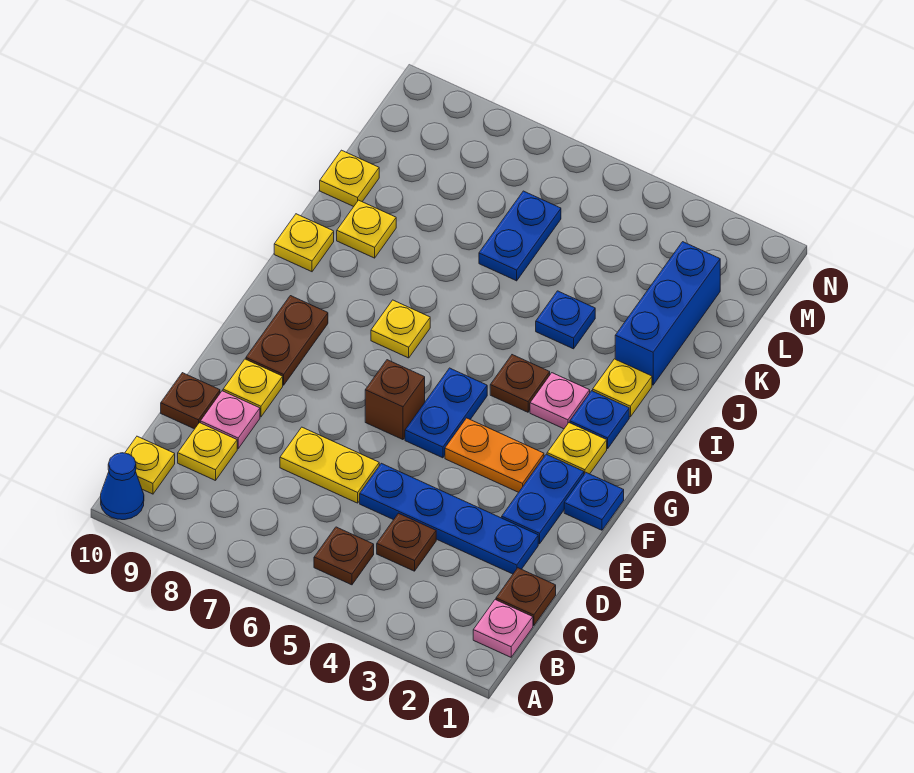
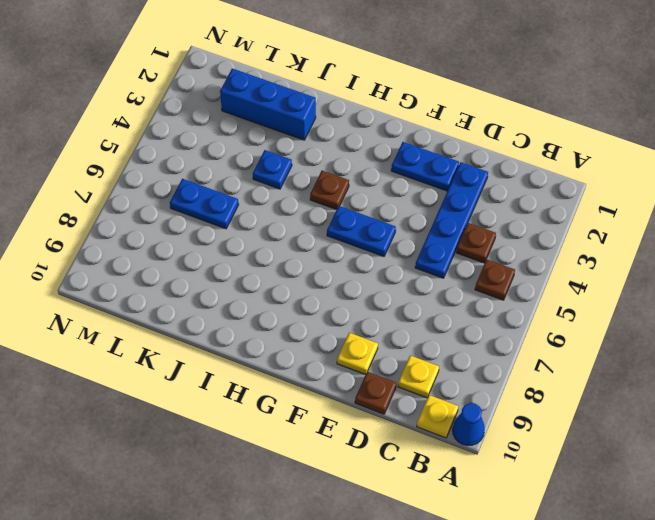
none -> pink plate B1 level 1
none -> brown plate C1 level 1
none -> yellow plate D6:D7 level 1
none -> pink plate D9 level 1

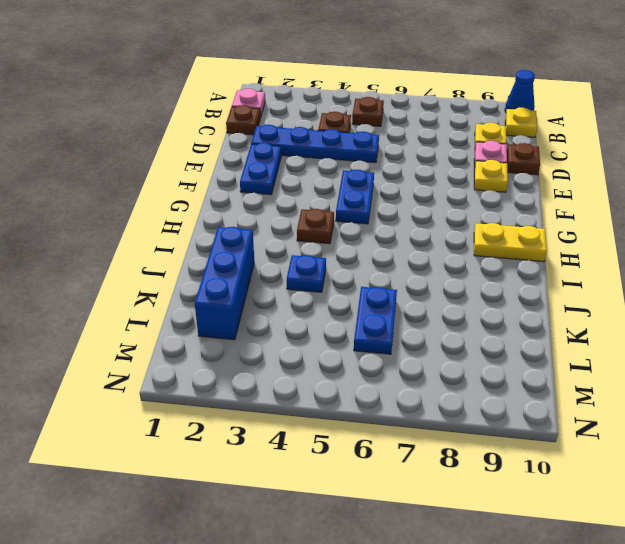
yellow plate H9:H10 level 1 -> yellow plate D6:D7 level 1
none -> blue plate F1 level 1
none -> orange plate F3:F4 level 1
none -> brown brick F6 level 1
none -> brown plate F9:G9 level 1

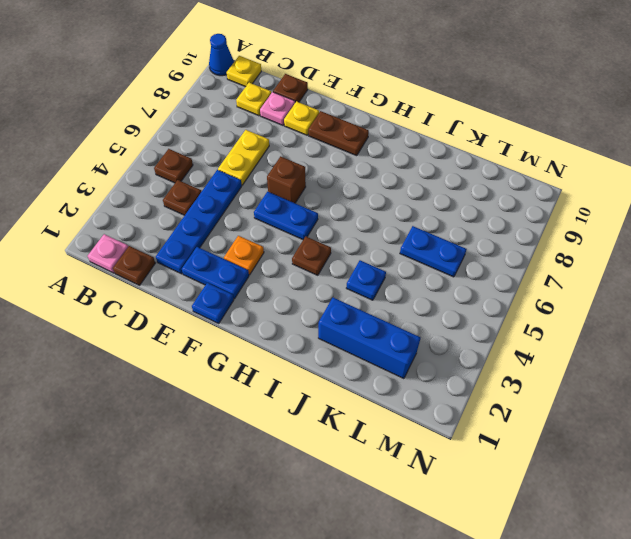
orange plate F3 level 1 -> orange plate F3:F4 level 1
none -> yellow plate G2 level 1
none -> blue plate H2 level 1
none -> pink plate H3 level 1
none -> yellow plate H7 level 1

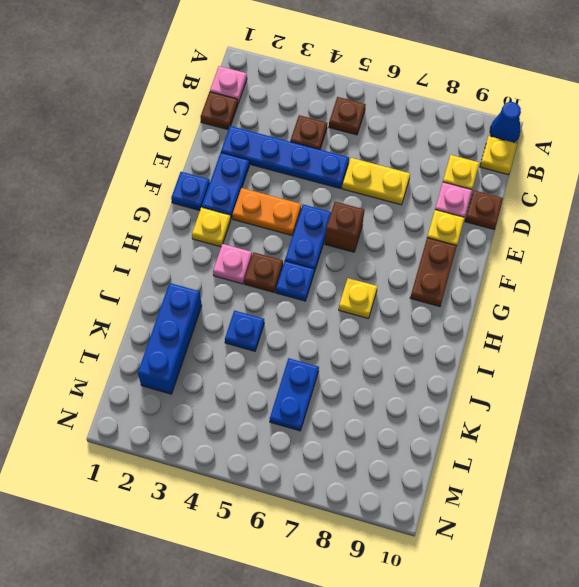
blue plate H5 level 1 -> blue plate H2 level 1
none -> yellow plate I2 level 1
none -> yellow plate I10 level 1
none -> yellow plate J9 level 1
none -> yellow plate K10 level 1

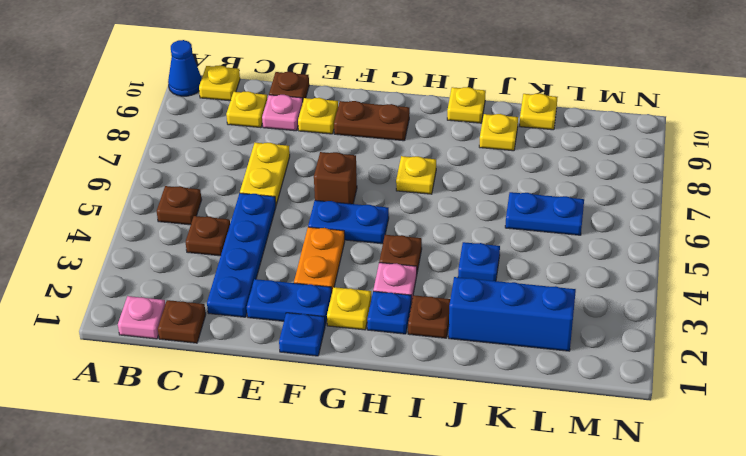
brown plate I2 level 1 -> yellow plate I2 level 1

